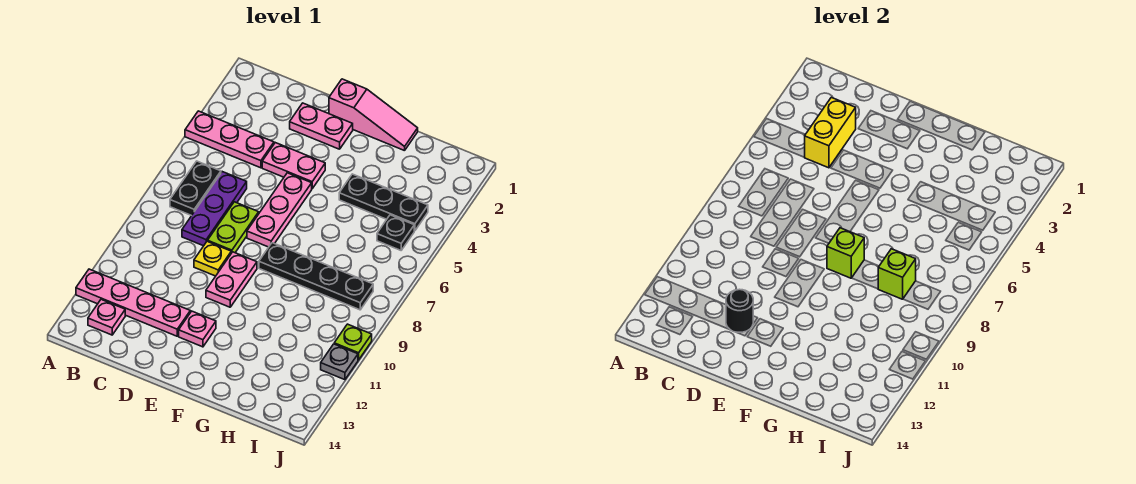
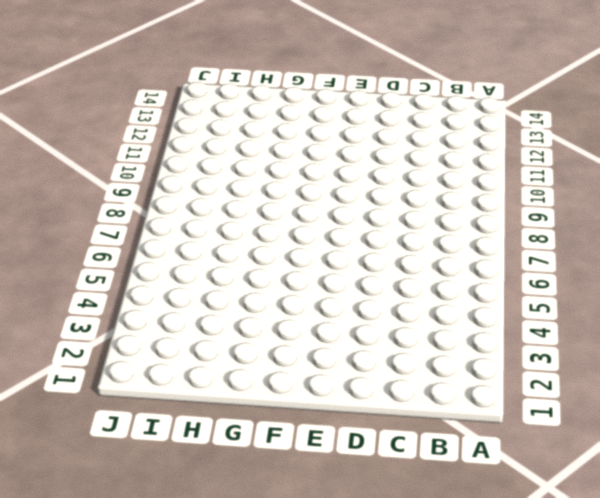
none -> pink plate A4:C4 level 1
none -> pink plate A12:D12 level 1
none -> black plate B6:B7 level 1

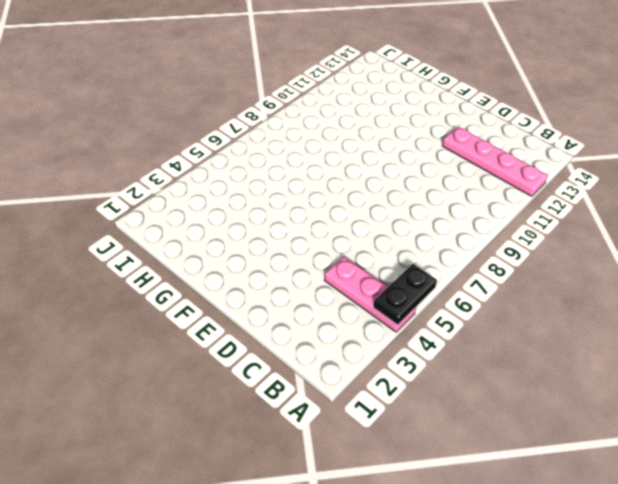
black plate A4:A5 level 2 -> black plate B6:B7 level 1
none -> pink plate B13 level 1
none -> purple plate C6:C8 level 1
none -> pink plate D2:E2 level 1

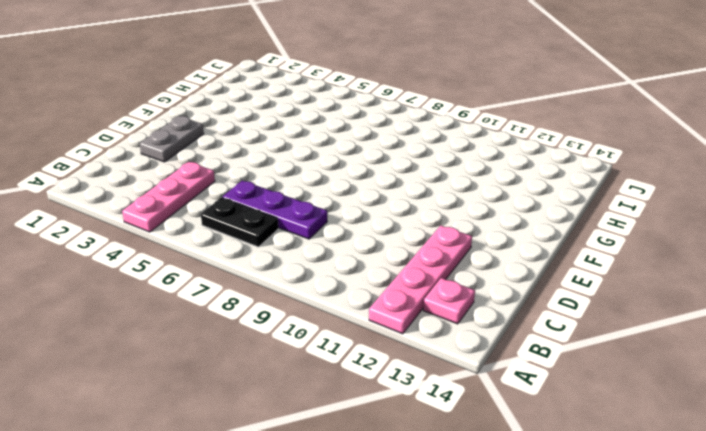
grey plate D2:E2 level 1 -> pink plate D2:E2 level 1
none -> pink plate D4:E4 level 1
none -> lime plate D7:D8 level 1
none -> yellow plate D9 level 1

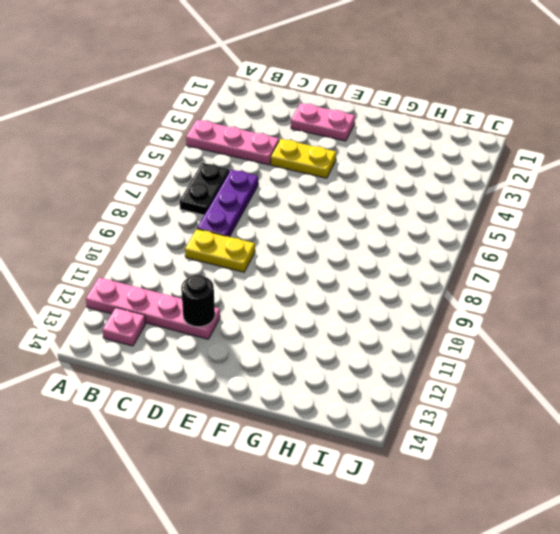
yellow plate C9:D9 level 1 -> yellow plate D9 level 1
yellow plate D4:E4 level 1 -> pink plate D4:E4 level 1
none -> lime plate D7:D8 level 1
none -> pink slope E1:G1 level 1 top E
none -> pink plate E5:E7 level 1

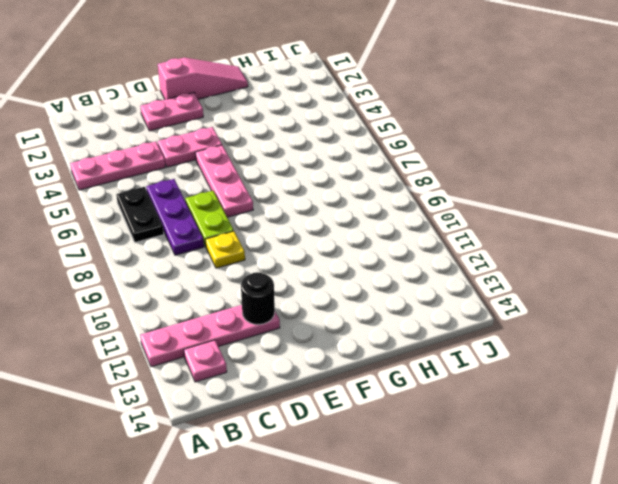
none -> pink plate E9:E10 level 1
none -> pink plate E12 level 1
none -> black plate F8:I8 level 1

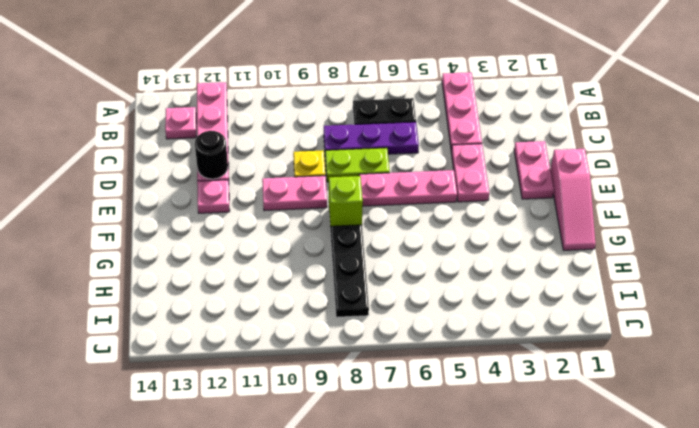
none -> black plate G4:I4 level 1
none -> black plate I5 level 1
none -> lime plate J10 level 1

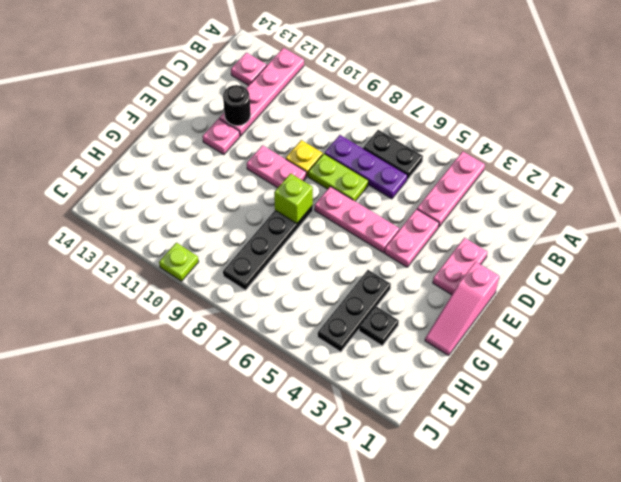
black plate H3 level 1 -> black plate I5 level 1
none -> grey plate J11 level 1
none -> yellow brick C3:C4 level 2
none -> lime brick H8 level 2

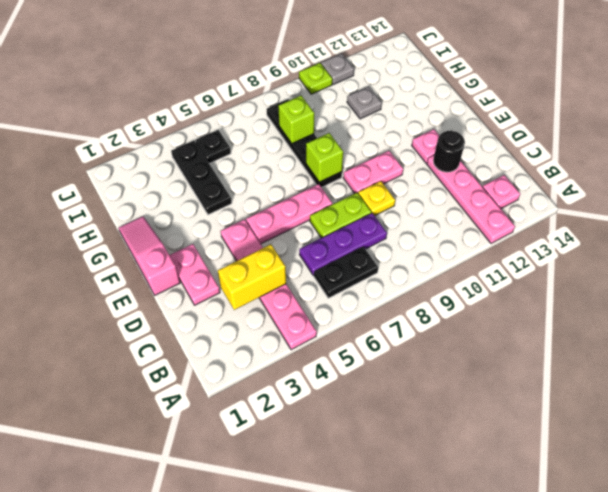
grey plate H11 level 1 -> none

